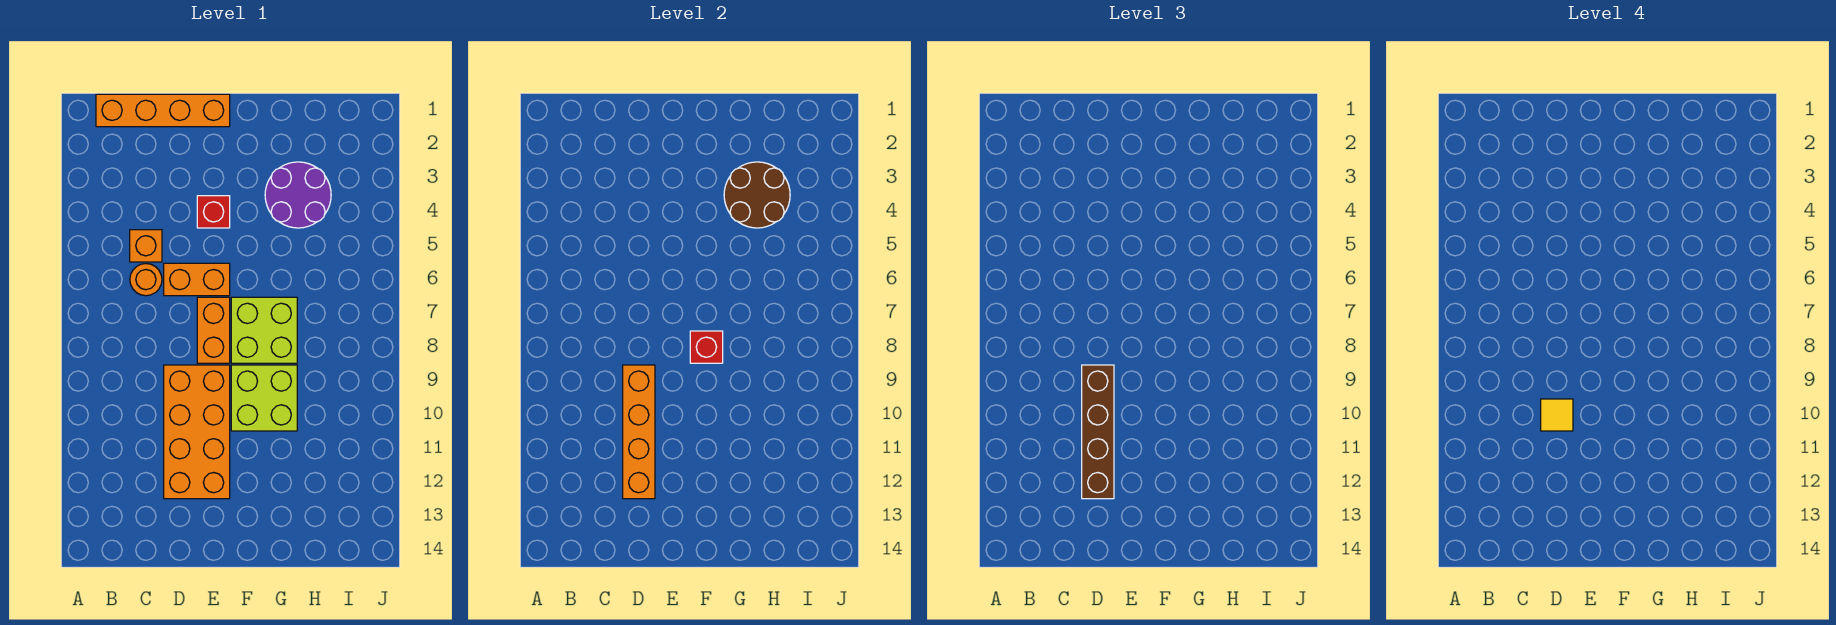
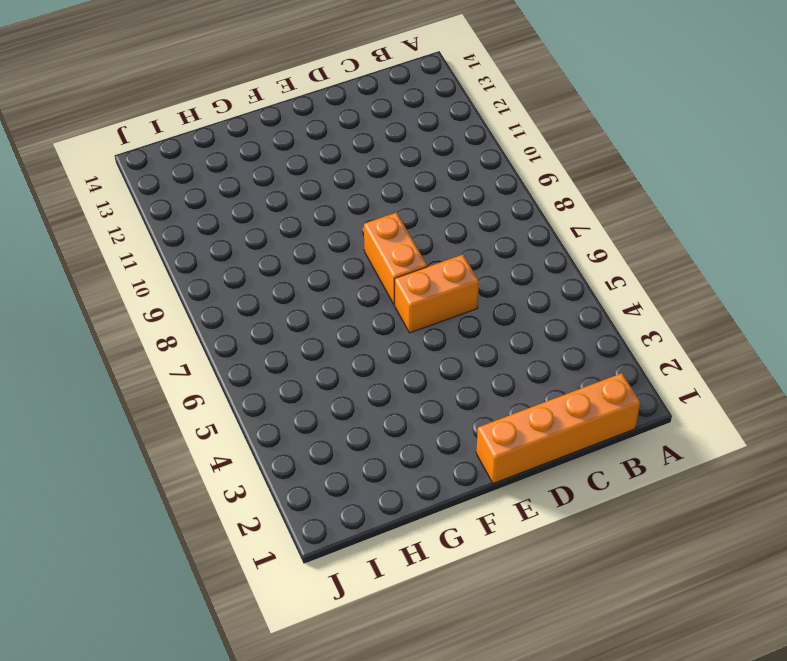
none -> orange brick C5 level 1
none -> orange round brick C6 level 1
none -> orange brick D9:E12 level 1

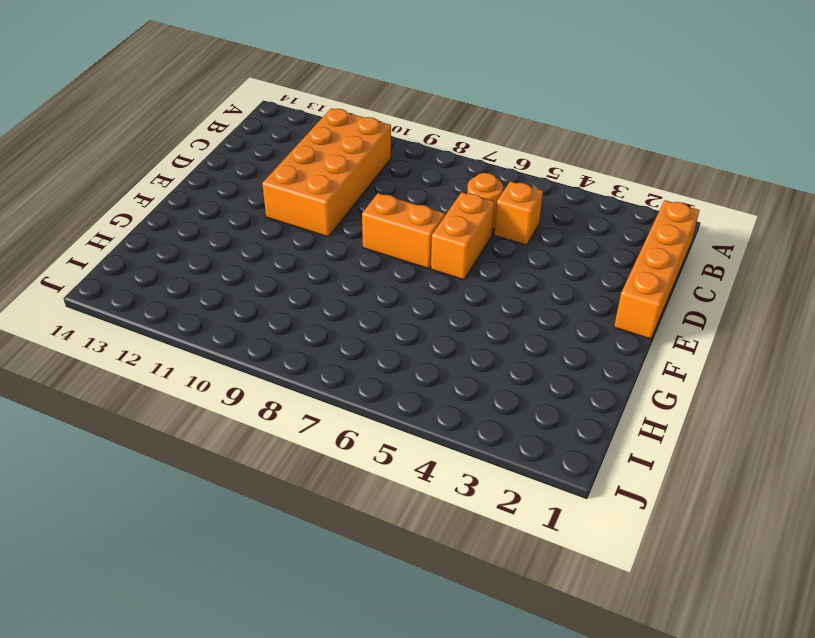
orange brick B10:E11 level 1 -> orange brick D9:E12 level 1
none -> red brick E4 level 1
none -> lime brick F7:G8 level 1
none -> lime brick F9:G10 level 1

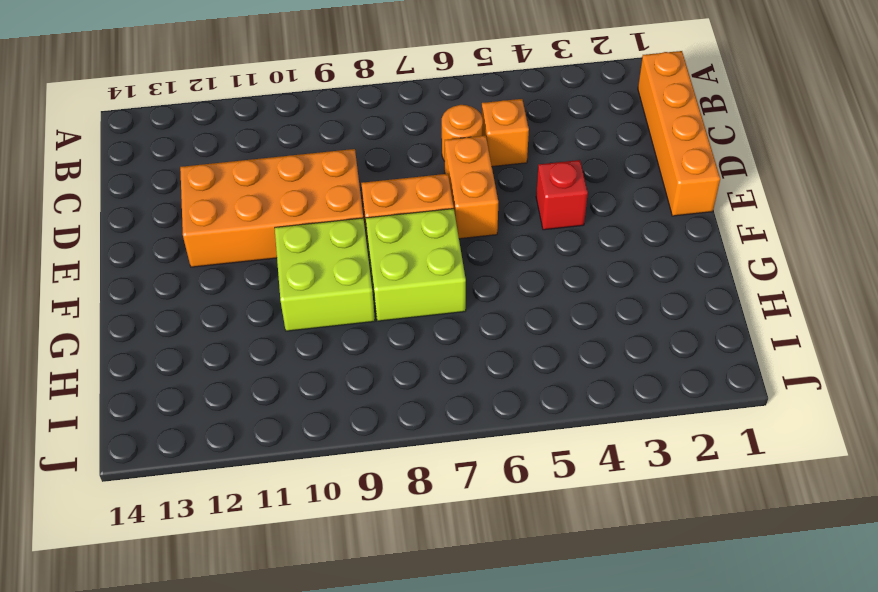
none -> purple round brick G3:H4 level 1
none -> orange brick D9:D12 level 2
none -> red brick F8 level 2

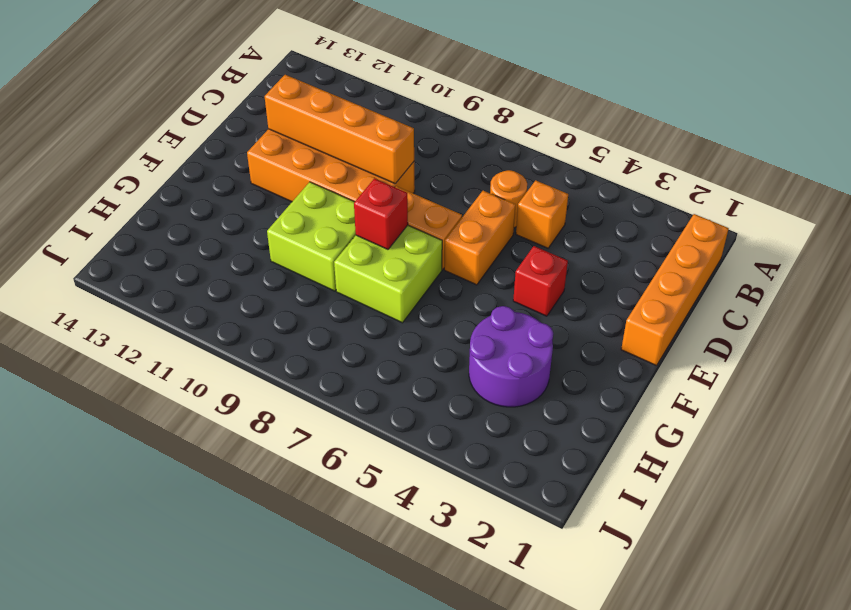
none -> brown round brick G3:H4 level 2
none -> brown brick D9:D12 level 3
none -> yellow tile D10 level 4

